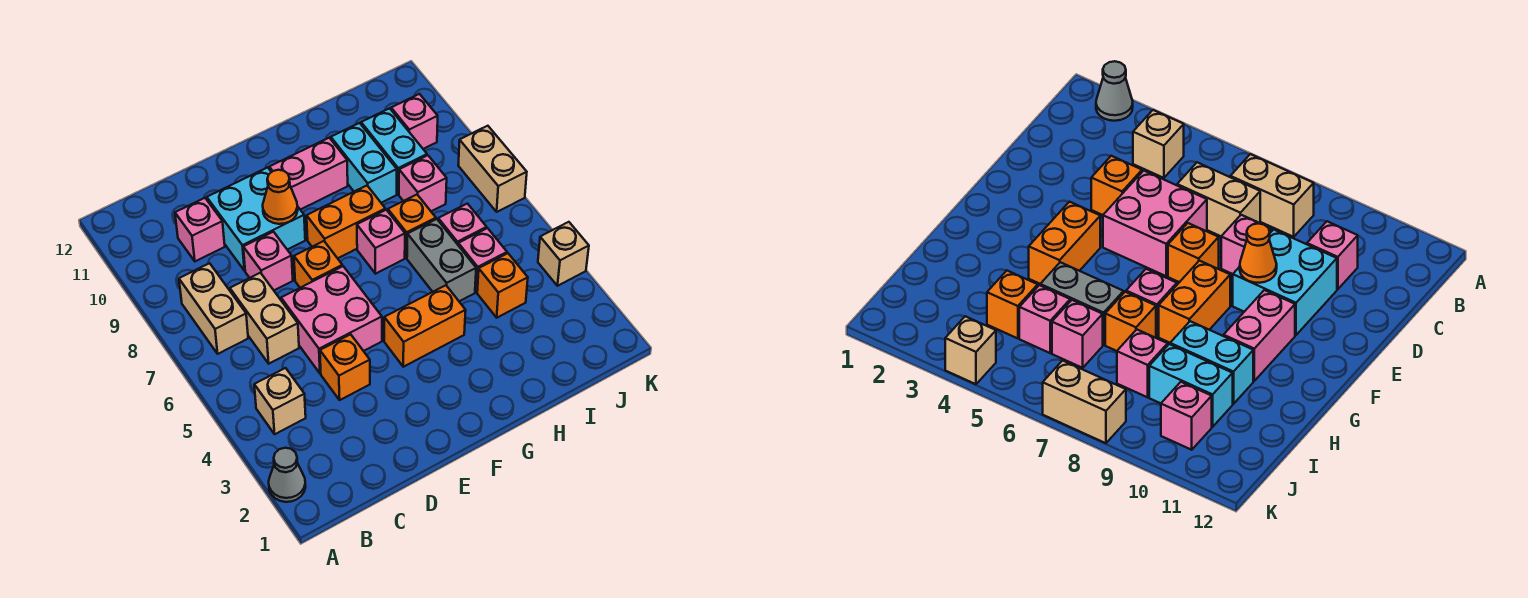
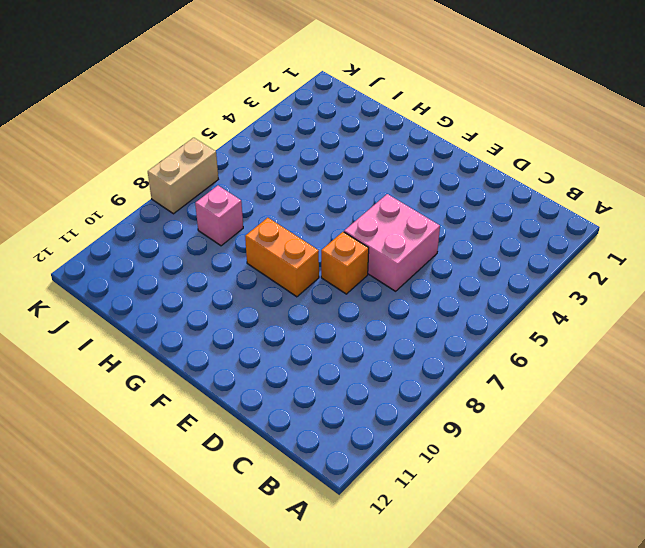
none -> grey cone A2 level 1
none -> tan brick B4 level 1
none -> tan brick B7:B8 level 1

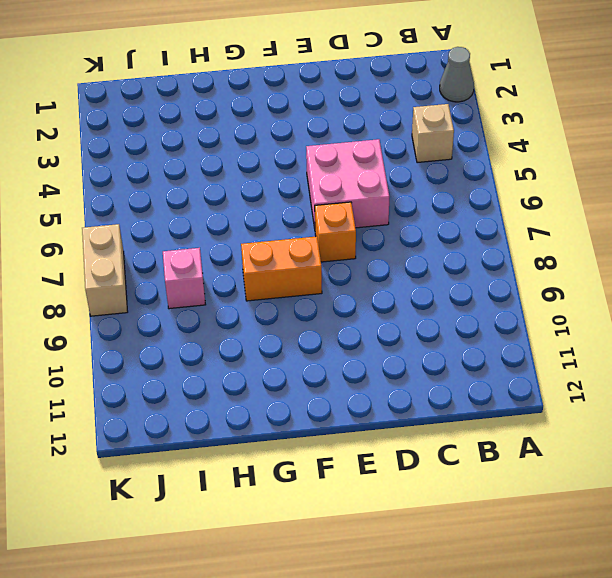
none -> tan brick B7:B8 level 1
none -> tan brick C6:C7 level 1
none -> pink brick C10 level 1

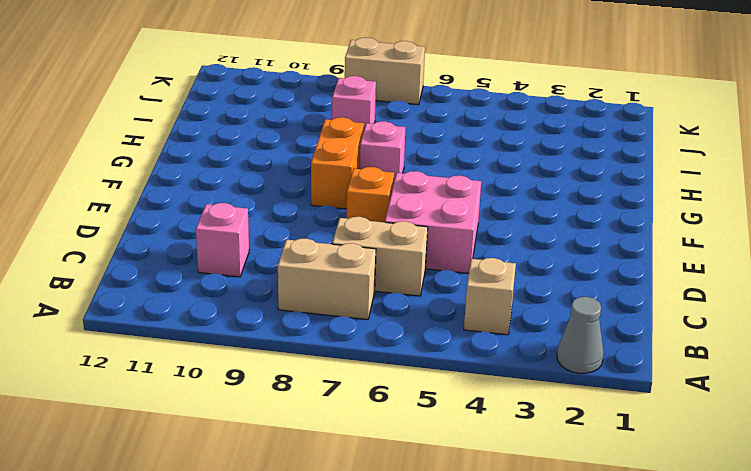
none -> orange brick D4 level 1
none -> pink brick D8 level 1
none -> cyan brick D9:E10 level 1

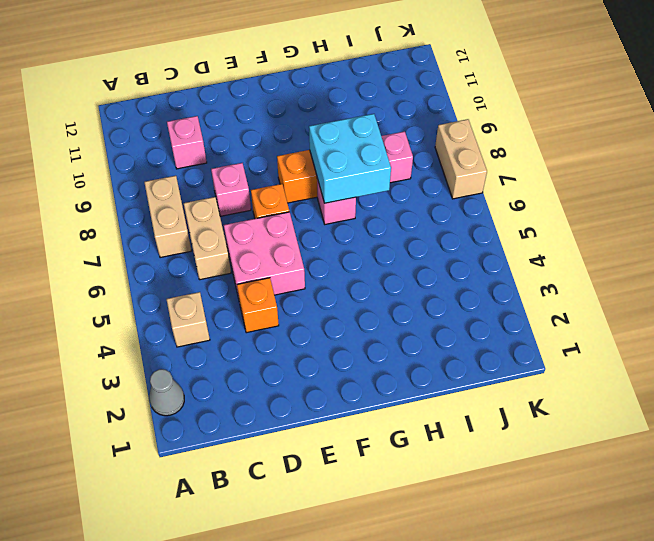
cyan brick G7:H8 level 2 -> cyan brick D9:E10 level 1
none -> orange brick F4:G4 level 1
none -> pink brick F10:G10 level 1
none -> grey brick H5:H6 level 1

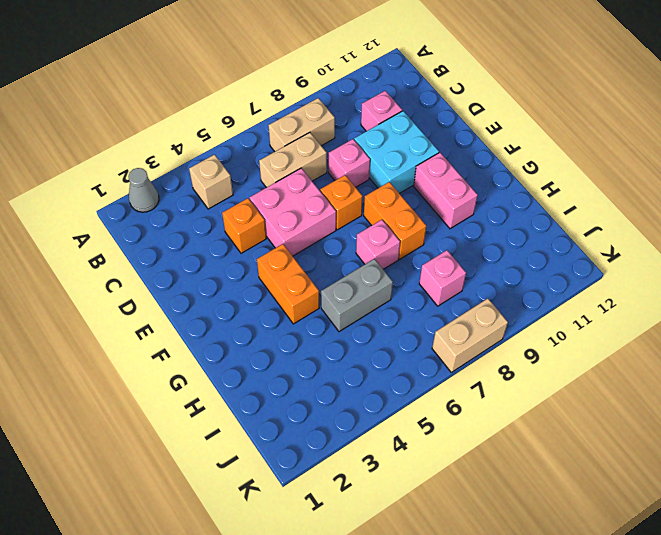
none -> orange brick H7 level 1
none -> cyan brick H9:H10 level 1
none -> orange brick I4 level 1

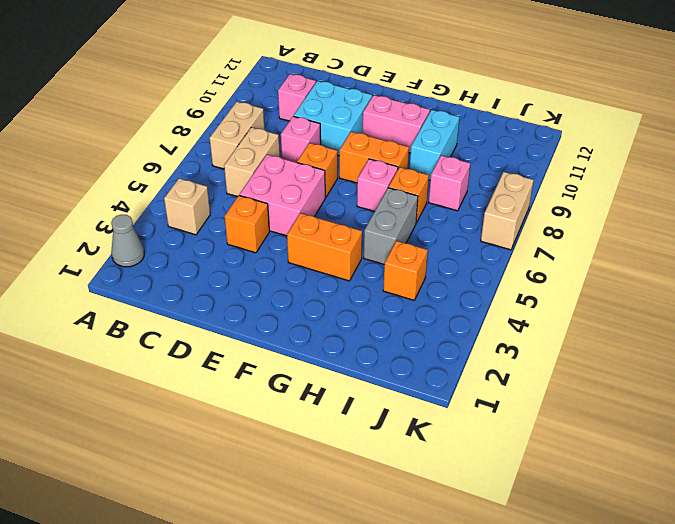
none -> pink brick I5 level 1
none -> pink brick I6 level 1
none -> cyan brick I9:I10 level 1

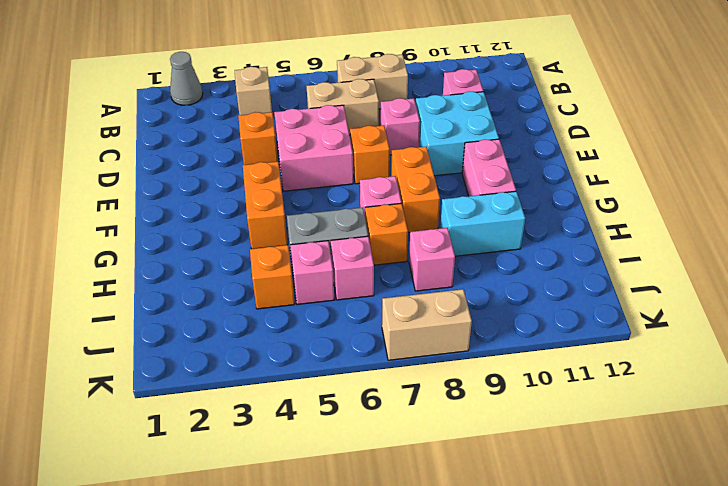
none -> cyan brick I9:I10 level 1
none -> pink brick J10 level 1
none -> tan brick K4 level 1

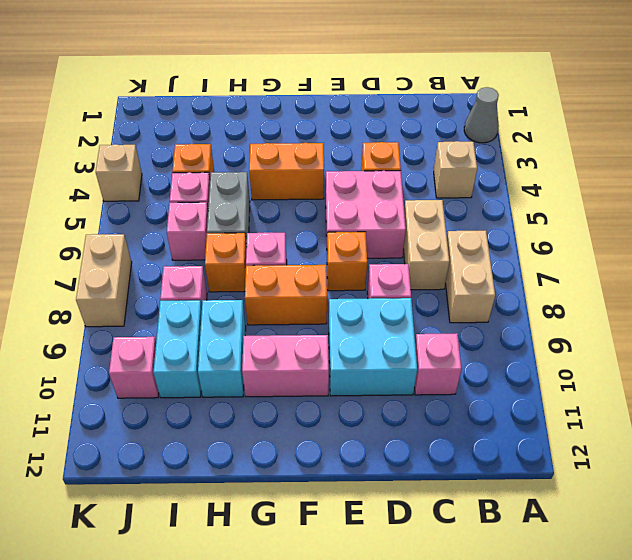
none -> orange cone E9 level 2

